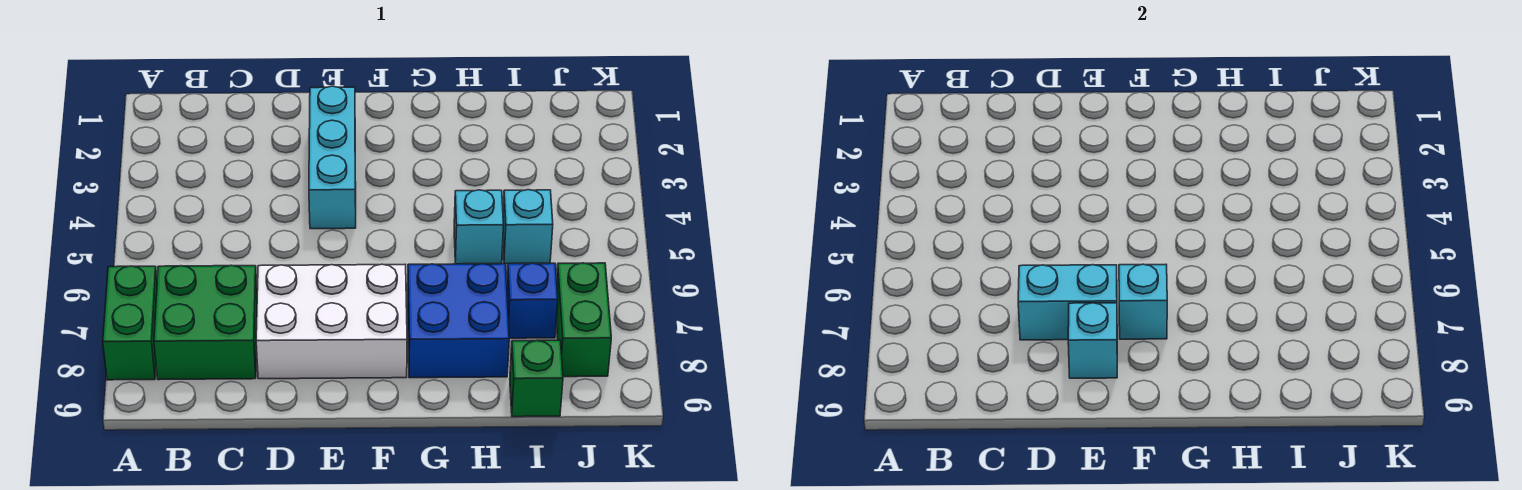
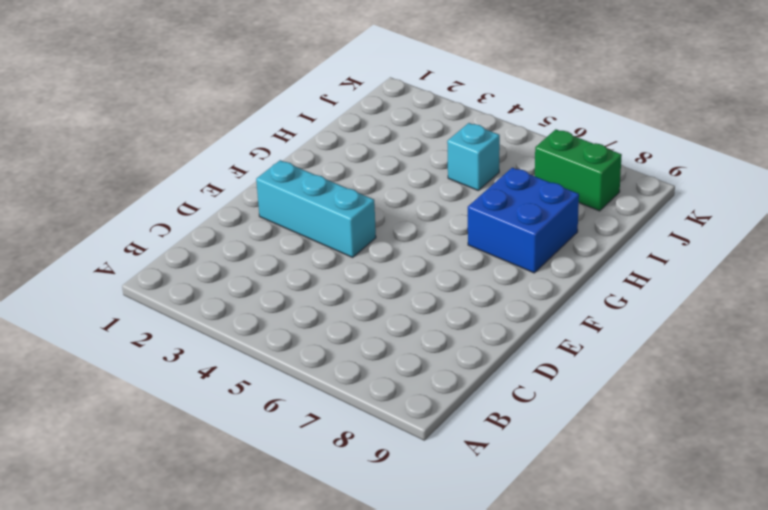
none -> green brick A7:A8 level 1
none -> green brick B7:C8 level 1
none -> white brick D7:F8 level 1

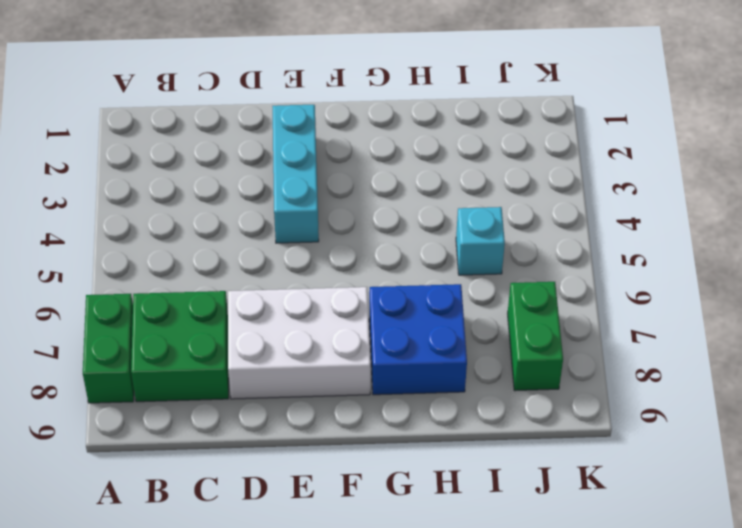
none -> cyan brick H5 level 1
none -> blue brick I7 level 1
none -> green brick I9 level 1

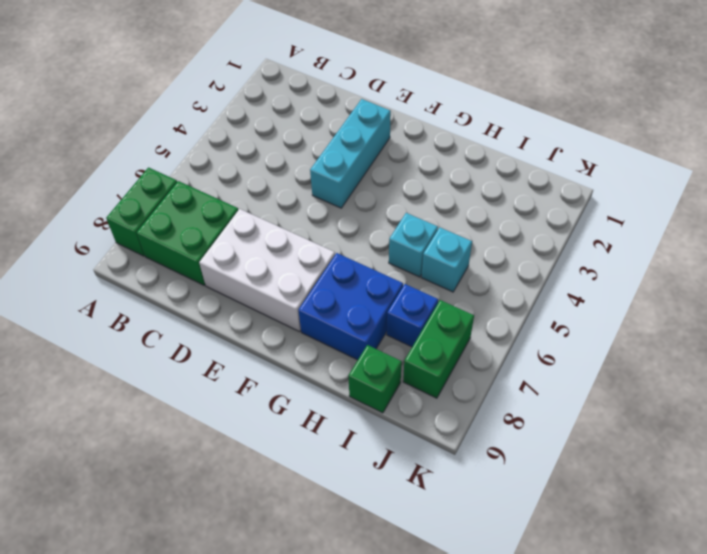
none -> cyan brick D7:E7 level 2
none -> cyan brick E8 level 2
none -> cyan brick F7 level 2

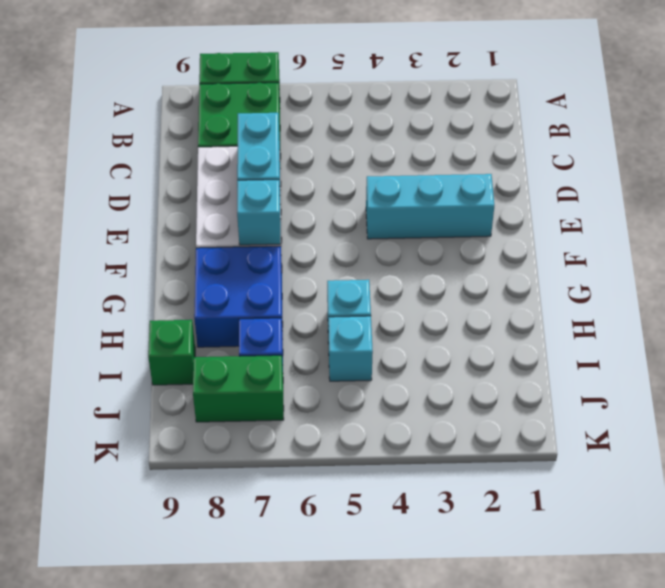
none -> cyan brick E8 level 2

